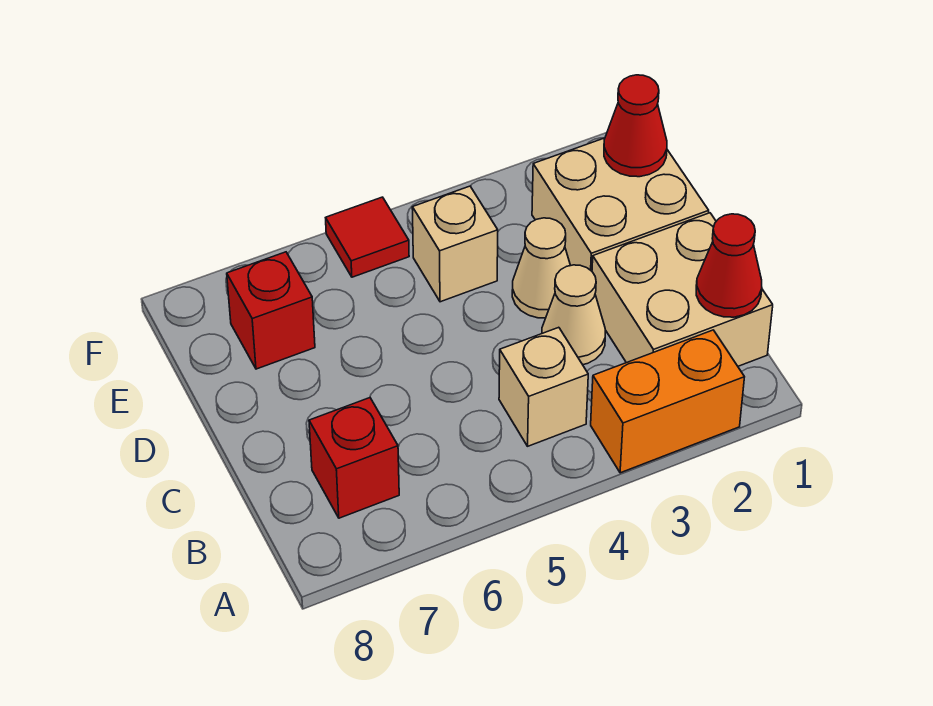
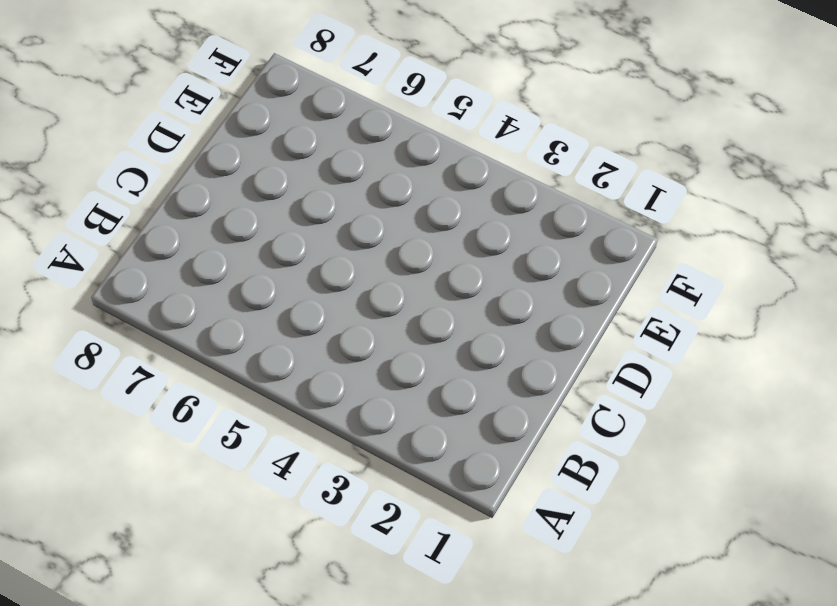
none -> orange brick A2:A3 level 1
none -> tan brick B1:C2 level 1
none -> tan brick B4 level 1

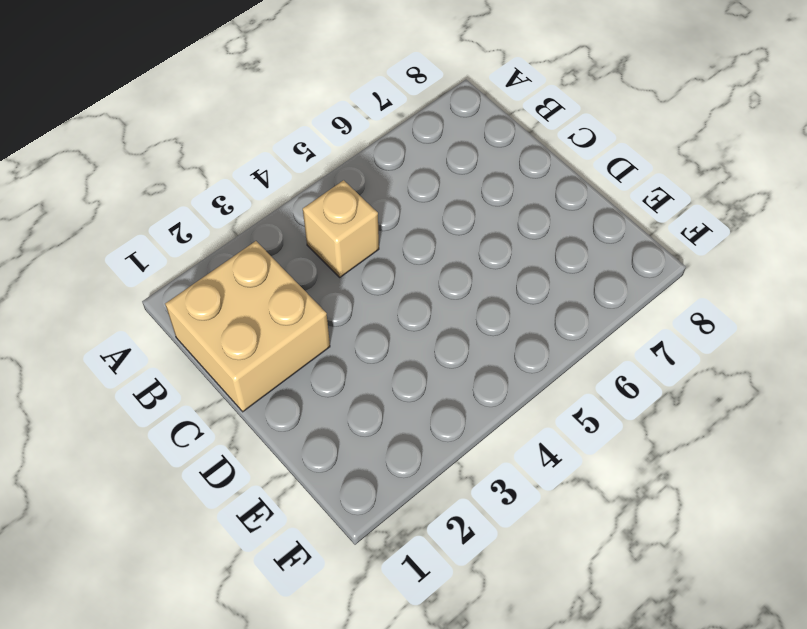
none -> orange brick A2:A3 level 1
none -> red brick B7 level 1
none -> tan cone C3 level 1

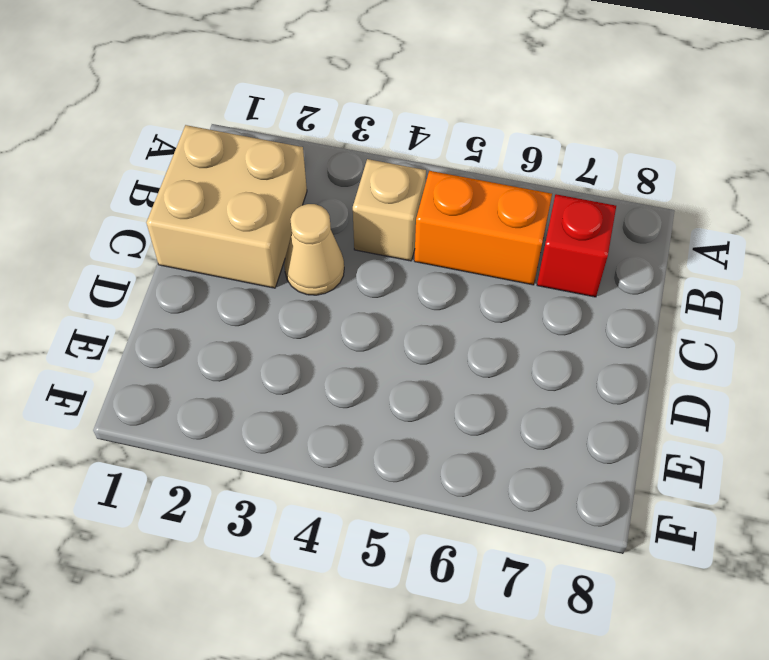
orange brick B5:B6 level 1 -> orange brick A2:A3 level 1
none -> tan brick D1:E2 level 1
none -> tan cone D3 level 1
none -> tan brick E4 level 1

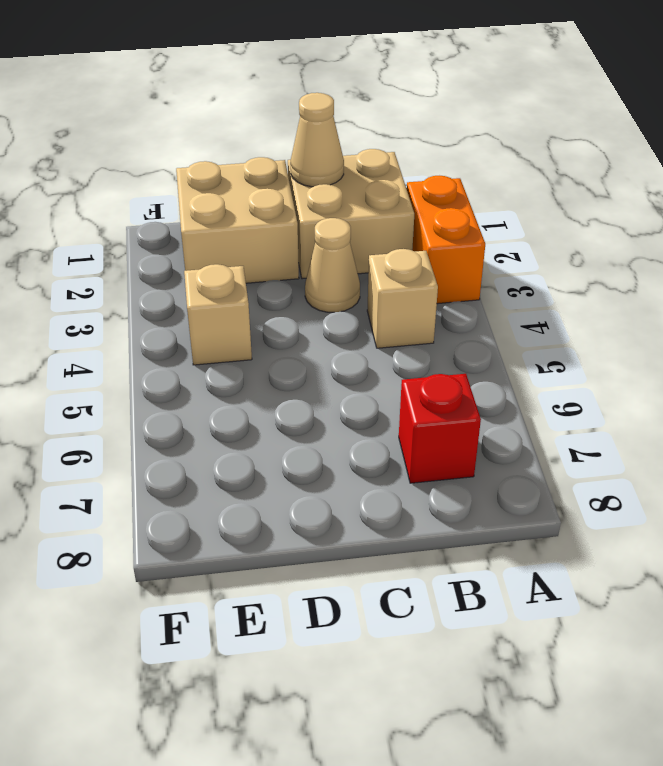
tan cone C1 level 2 -> tan cone D3 level 1
none -> red brick E7 level 1
none -> red tile F5 level 1
none -> red cone B1 level 2

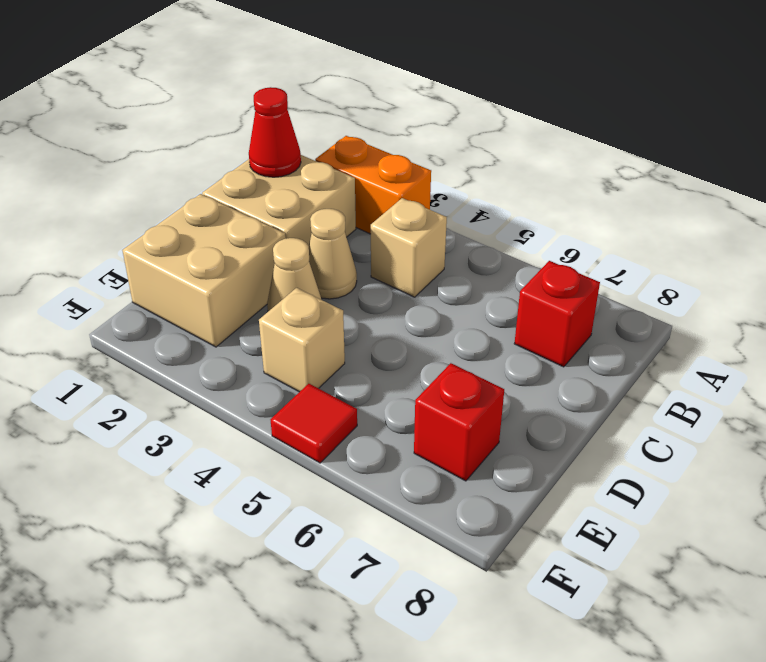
none -> red cone E1 level 2

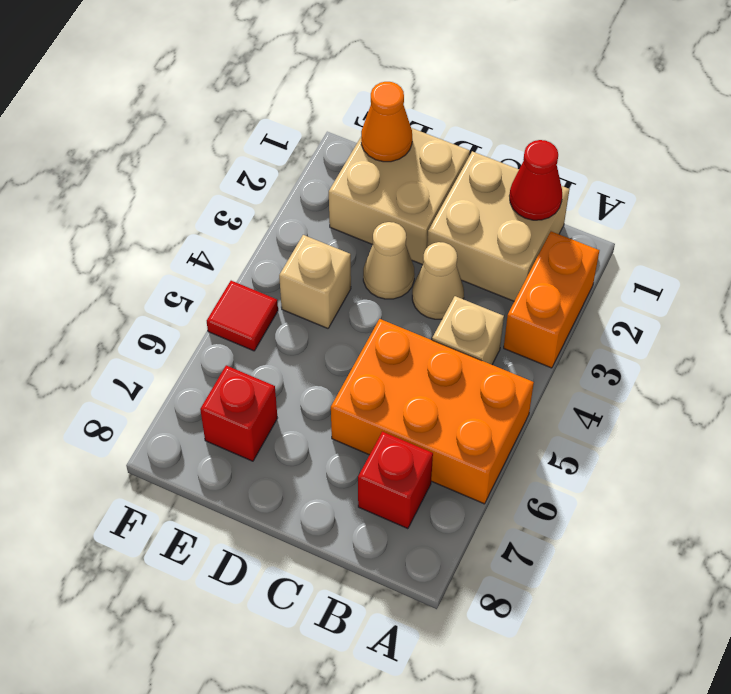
orange brick A5:C6 level 1 -> none
orange cone E1 level 2 -> red cone E1 level 2

